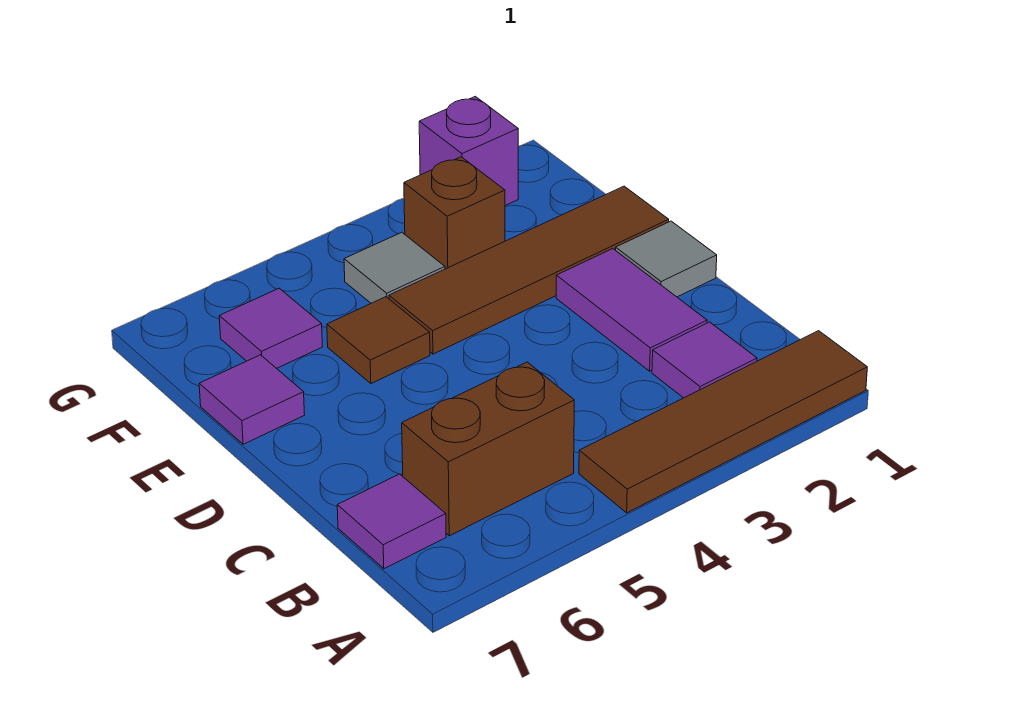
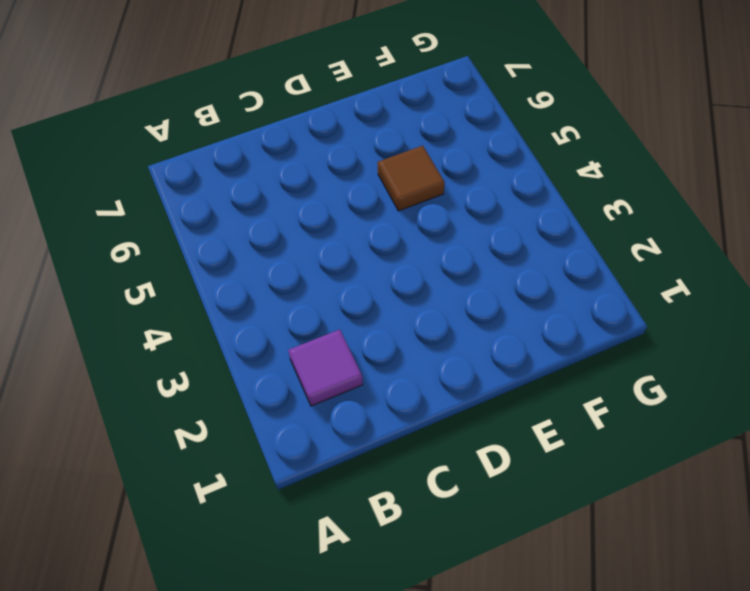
none -> brown tile A1:A4 level 1
none -> brown brick B5:B6 level 1
none -> purple tile B7 level 1

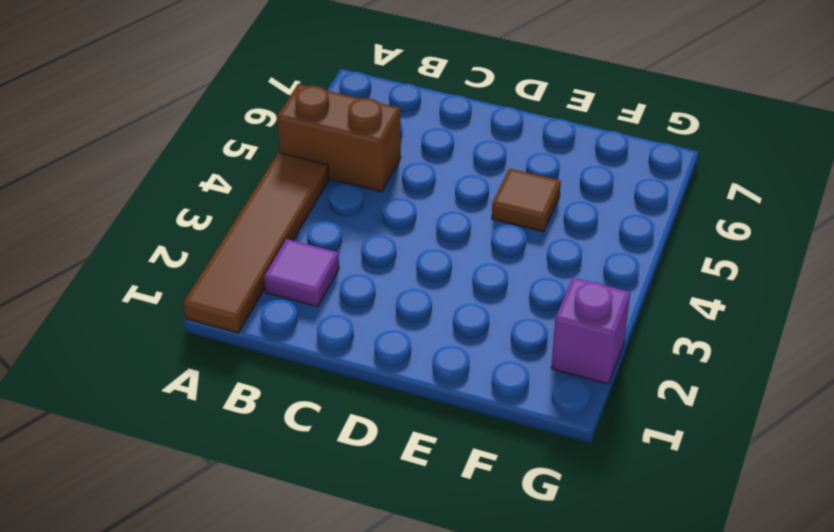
brown brick A5:B5 level 1 -> brown brick B5:B6 level 1
none -> purple tile B7 level 1
none -> purple tile C2:D2 level 1
none -> grey tile D1 level 1

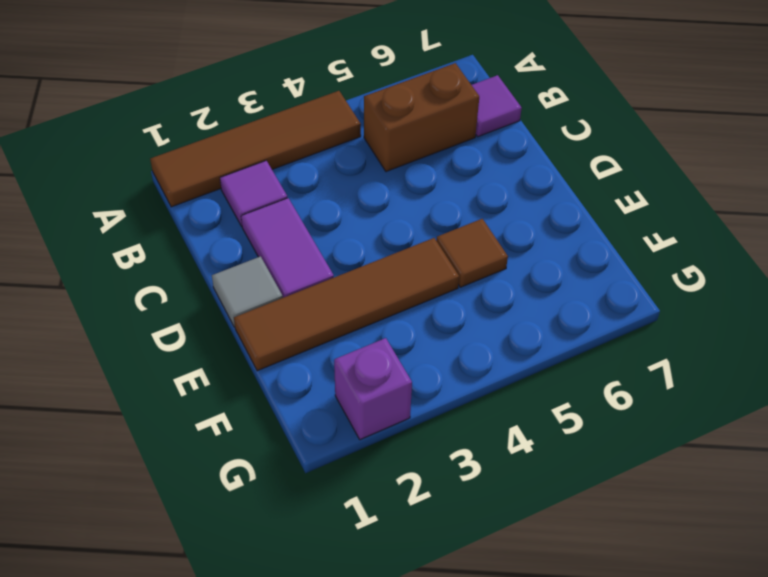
none -> purple tile E7 level 1
none -> brown brick F3 level 1
none -> grey tile F4 level 1

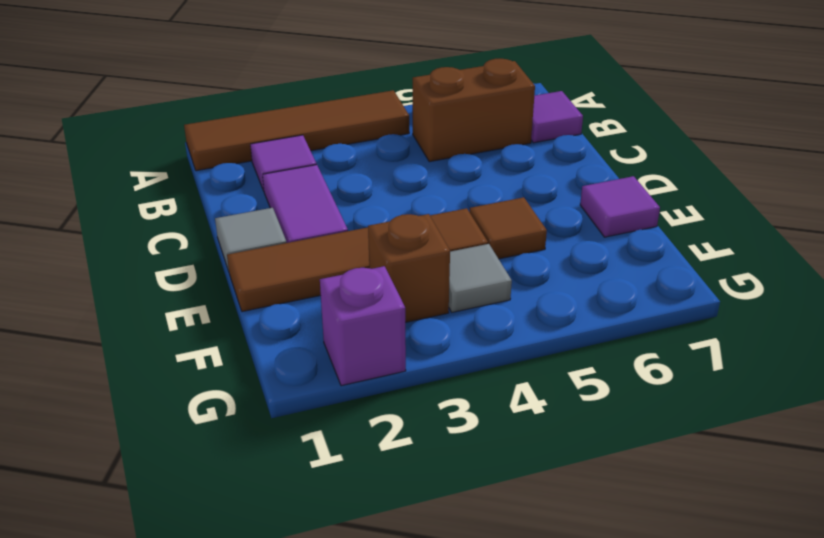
none -> purple tile F6 level 1

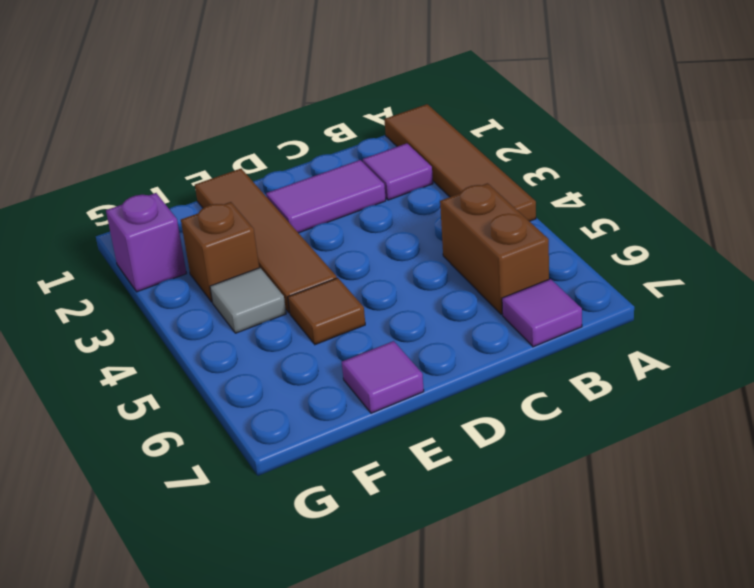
none -> grey tile D1 level 1
none -> purple tile F6 level 1

